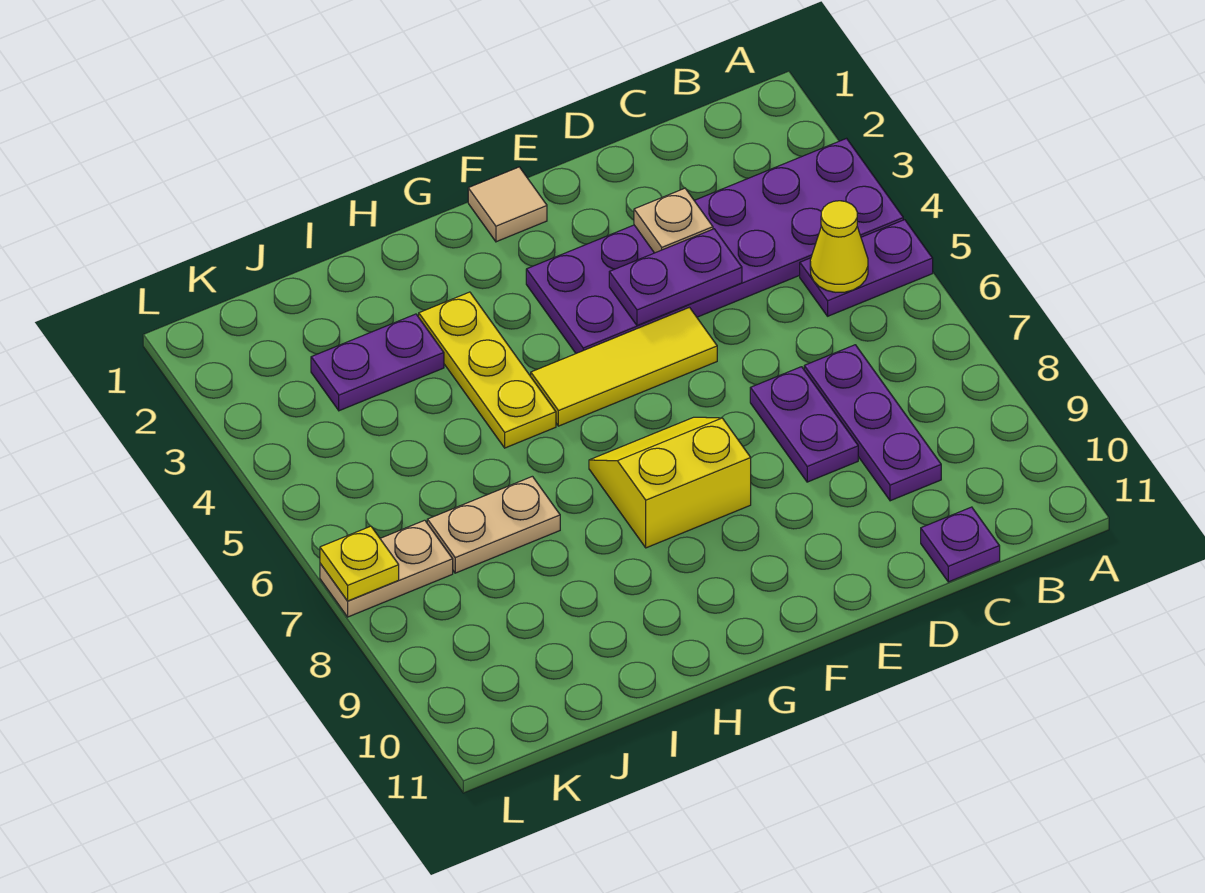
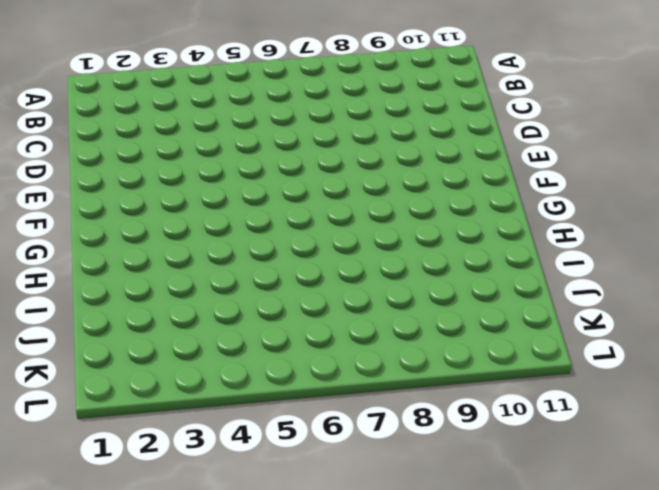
none -> purple plate A3:F4 level 1
none -> purple plate A5:B5 level 1
none -> purple plate C7:C9 level 1

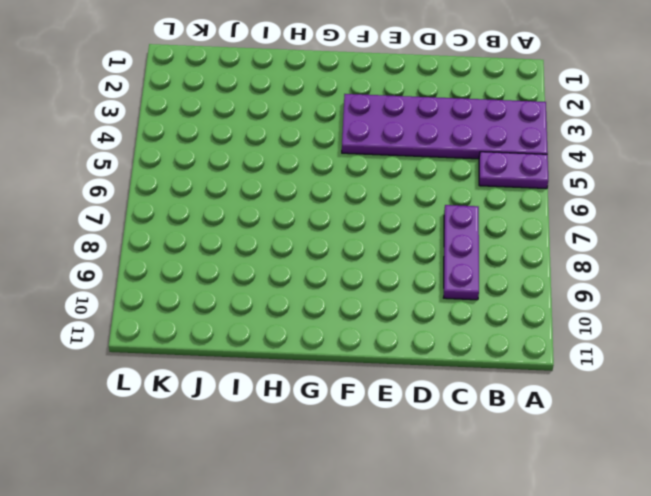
none -> purple plate C11 level 1
none -> purple plate D7:D8 level 1
none -> yellow tile E5:G5 level 1

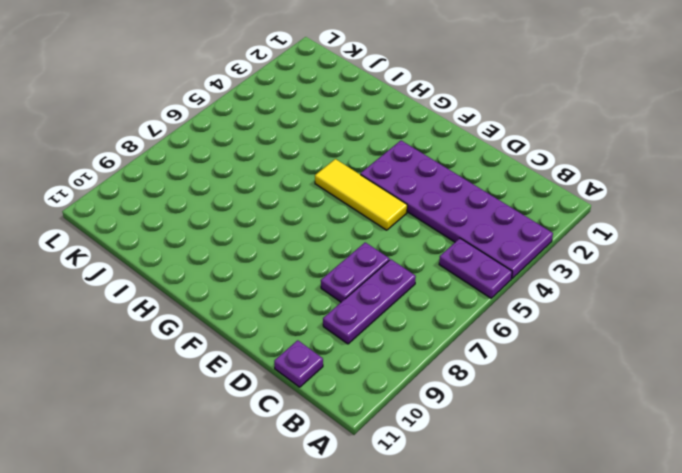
none -> tan tile F1 level 1
none -> yellow slope F7:G8 level 1 top 8
none -> yellow plate H3:H5 level 1

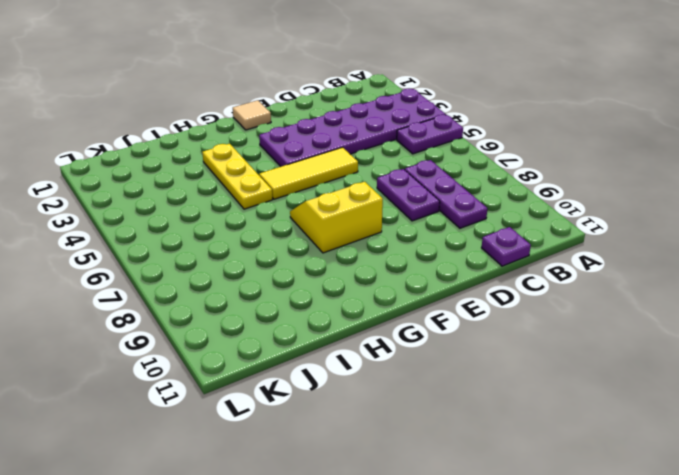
none -> purple plate I3:J3 level 1
none -> tan plate I7:J7 level 1
none -> tan plate K7:L7 level 1

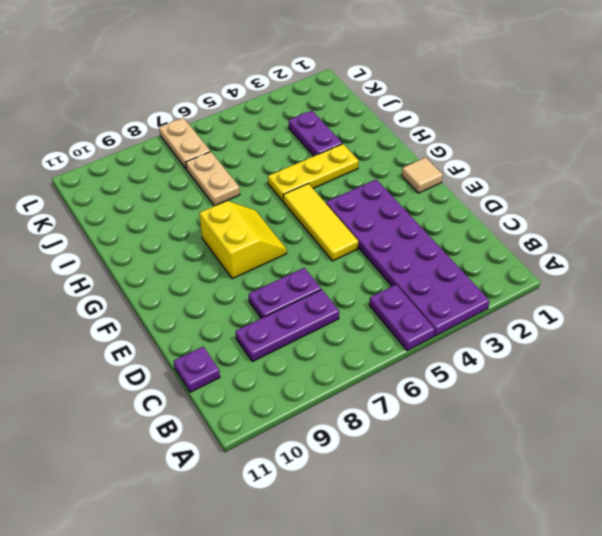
none -> yellow cone B5 level 2
none -> tan plate D3 level 2
none -> purple plate D4:E4 level 2

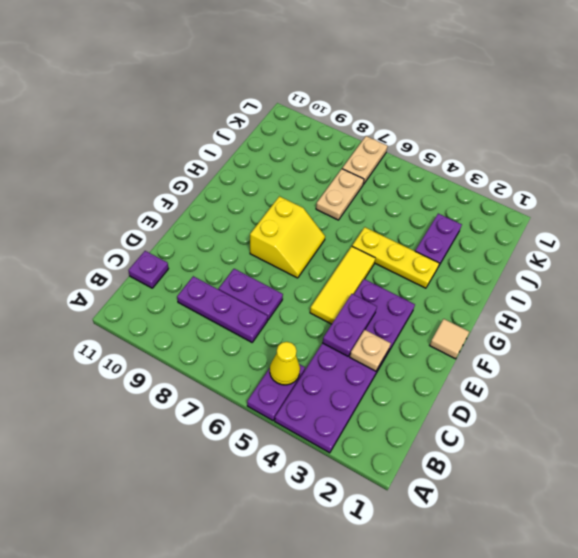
none -> yellow plate L7 level 2

